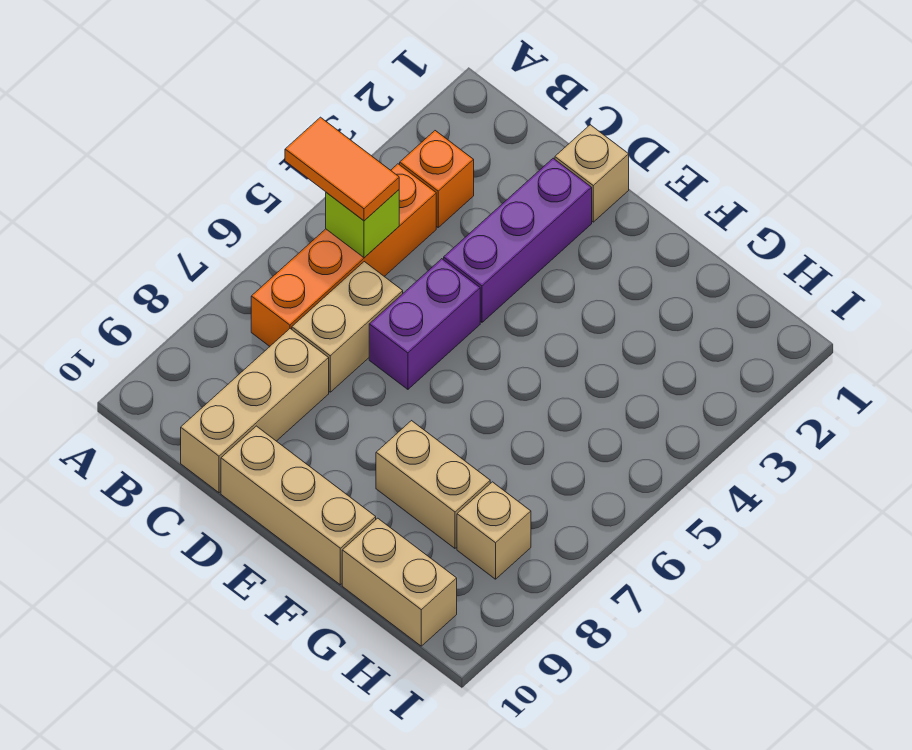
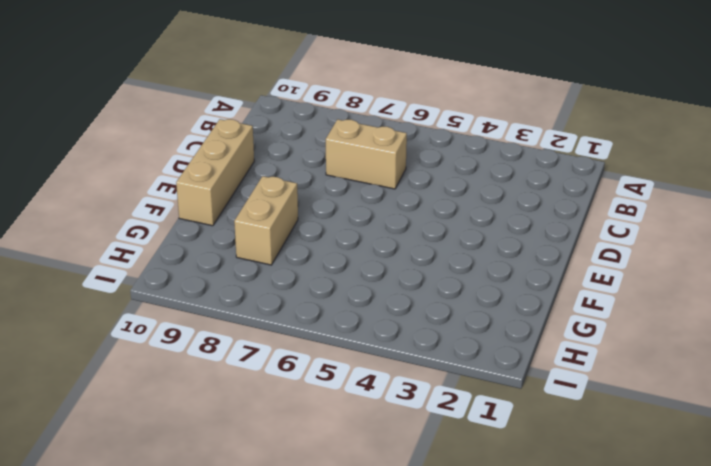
none -> orange brick B3 level 1
none -> orange brick B4:B7 level 1
none -> tan brick C8:C10 level 1

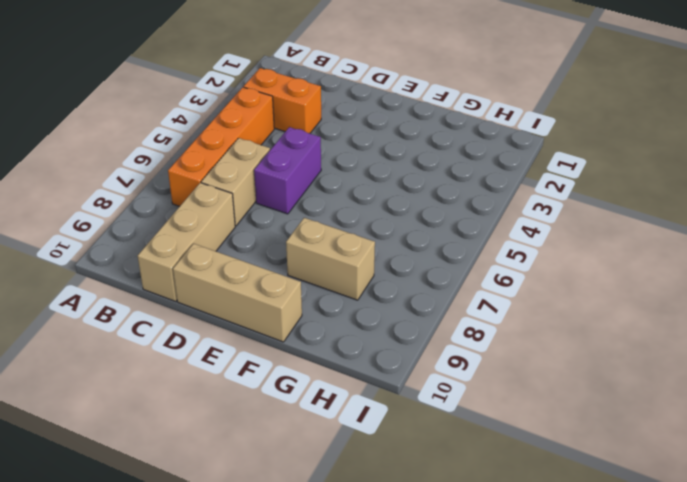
orange brick B3:C3 level 1 -> orange brick B3 level 1
none -> tan brick D1 level 1
none -> purple brick D2:D4 level 1
none -> tan brick G10:H10 level 1

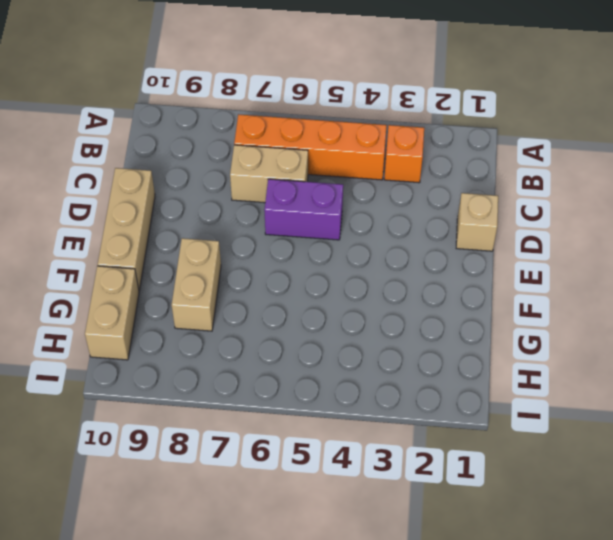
none -> tan brick C8:C10 level 1
none -> purple brick D2:D4 level 1
none -> tan brick H8 level 1

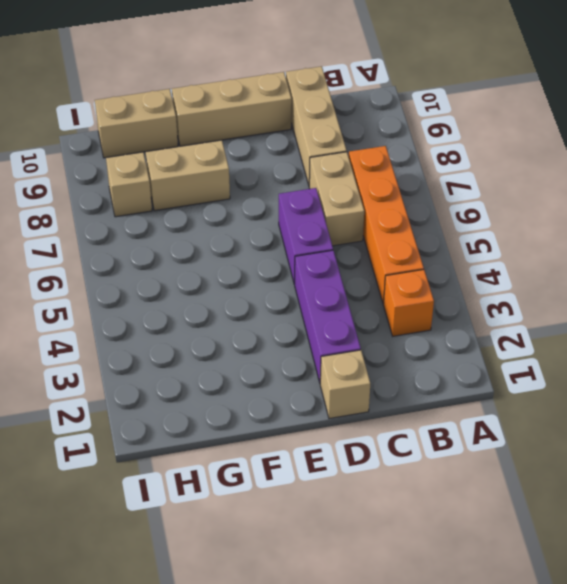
none -> lime brick B5 level 2
none -> orange tile A5:B5 level 3

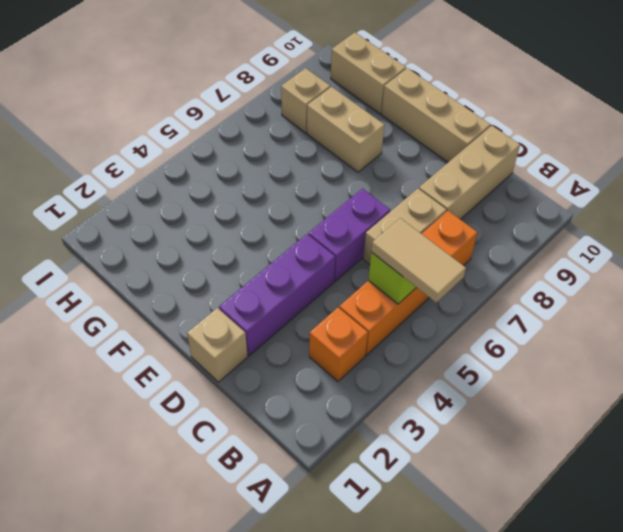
tan tile A5:B5 level 3 -> orange tile A5:B5 level 3

